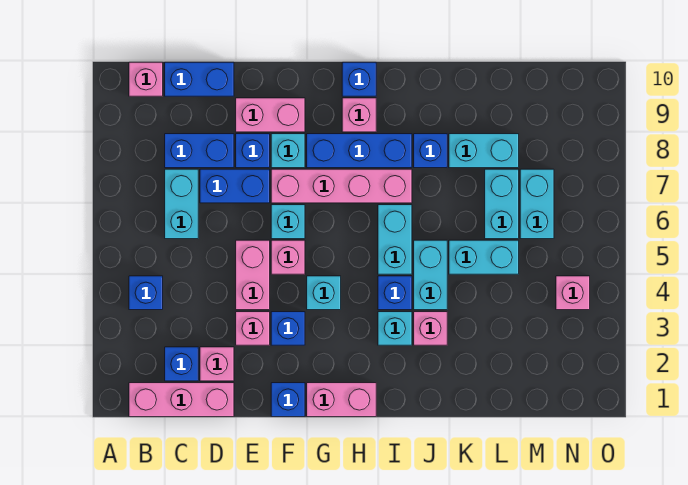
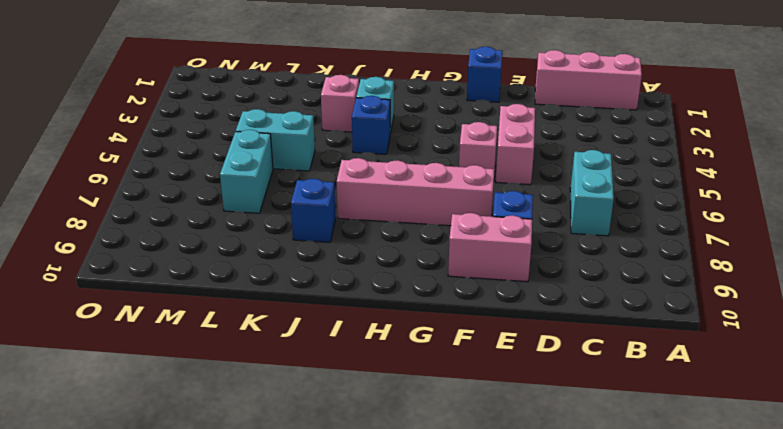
none -> blue brick B4 level 1
none -> pink brick B10 level 1
none -> blue brick C2 level 1
none -> blue brick C8:D8 level 1

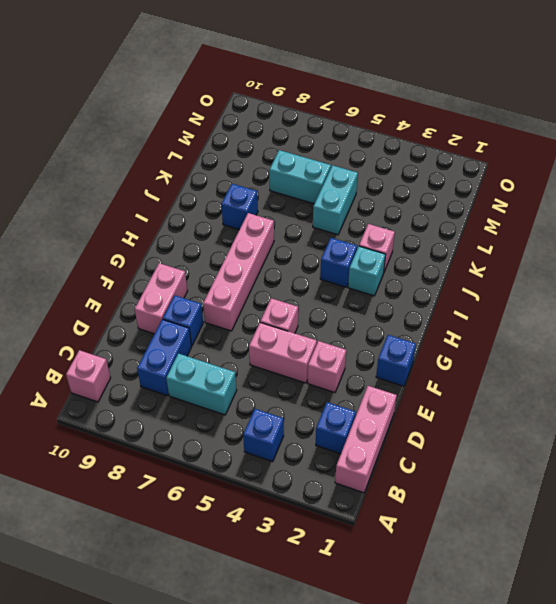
none -> blue brick C10:D10 level 1
none -> pink brick D2 level 1
none -> blue brick D7:E7 level 1
none -> blue brick F3 level 1

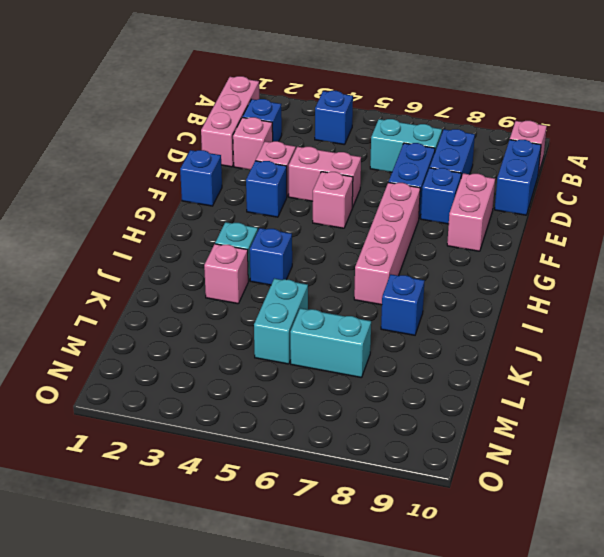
none -> cyan brick F6 level 1
none -> cyan brick F8 level 1
none -> pink brick G1:H1 level 1
none -> cyan brick G4 level 1

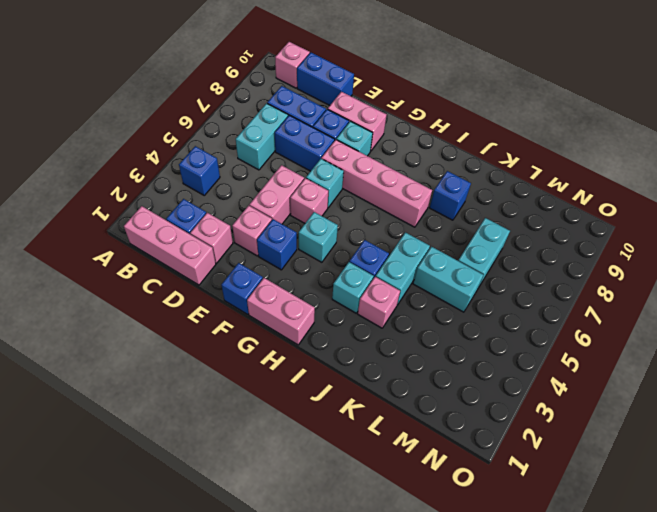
none -> blue brick G8:I8 level 1
none -> pink brick H9 level 1
none -> blue brick H10 level 1
none -> cyan brick I5:I6 level 1

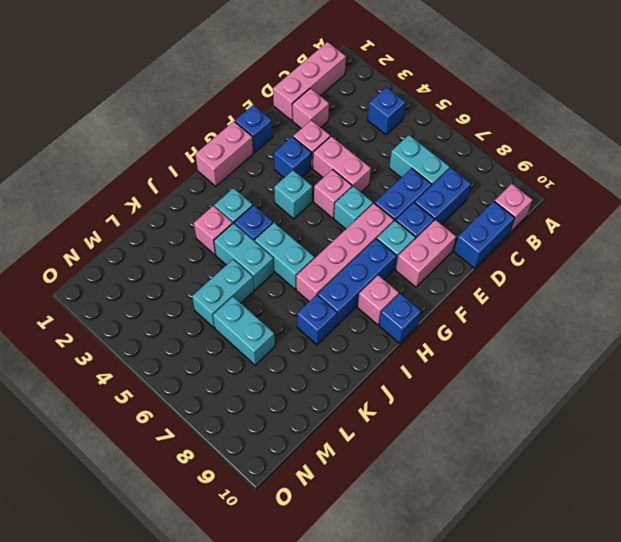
none -> blue brick C2 level 1
none -> cyan brick K8:L8 level 1
none -> cyan brick M6:M7 level 1
none -> pink brick N4 level 1

